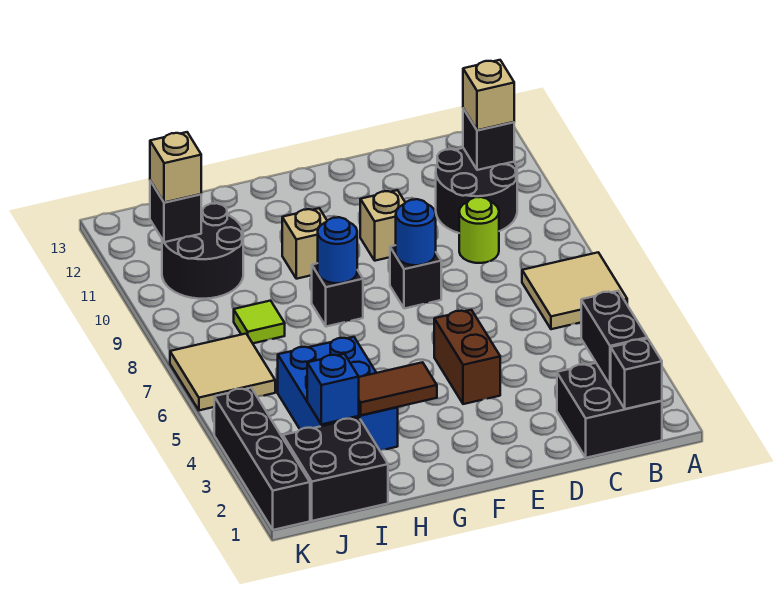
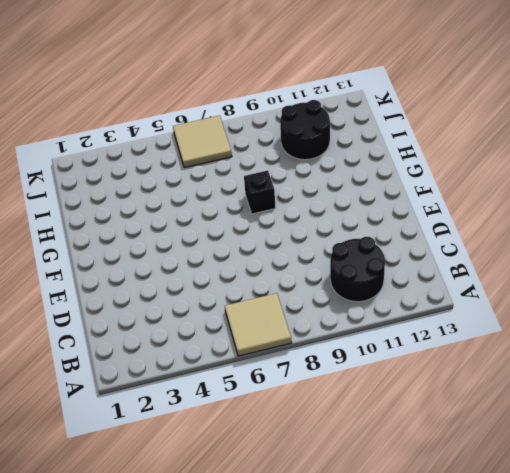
none -> black brick B1:C2 level 1
none -> lime round brick C9 level 1
none -> brown brick E4:E5 level 1

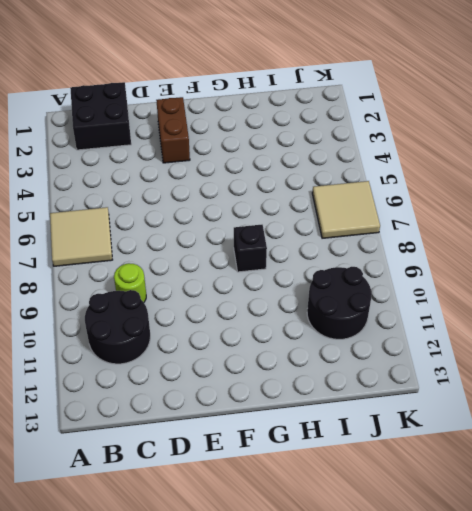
brown brick E2:E3 level 1 -> brown brick E4:E5 level 1
none -> black brick E8 level 1
none -> tan brick E10 level 1
none -> tan brick G10 level 1

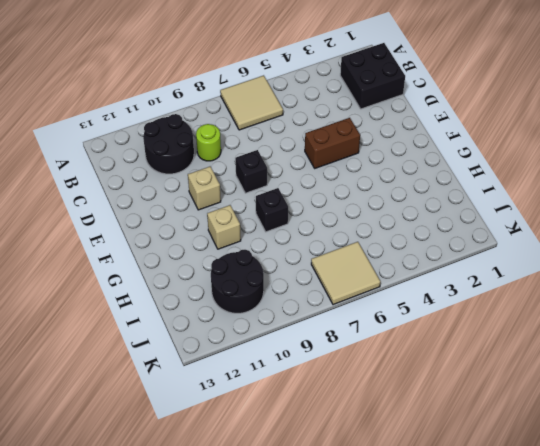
none -> blue brick H3:I5 level 1
none -> black brick I1:J2 level 1
none -> lime tile I8 level 1

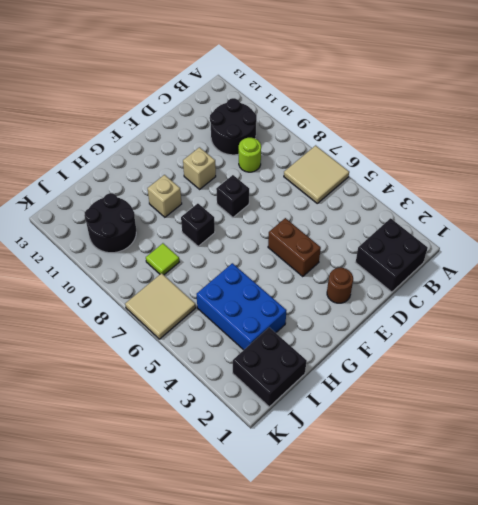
brown round brick E2 level 1 -> none
none -> black brick K1:K4 level 1
none -> black brick B1 level 2
none -> black brick B2:B3 level 2

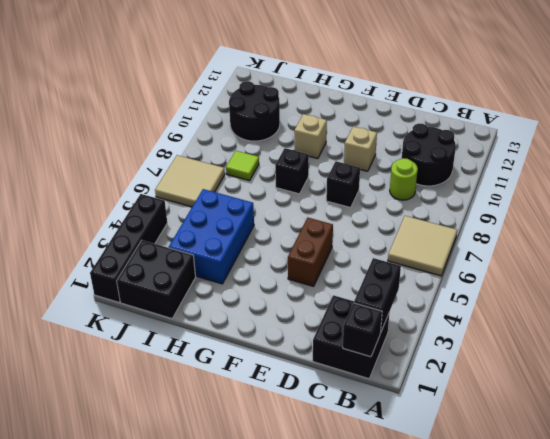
none -> black brick B11 level 2
none -> blue round brick E8 level 2
none -> brown tile G3:H3 level 2

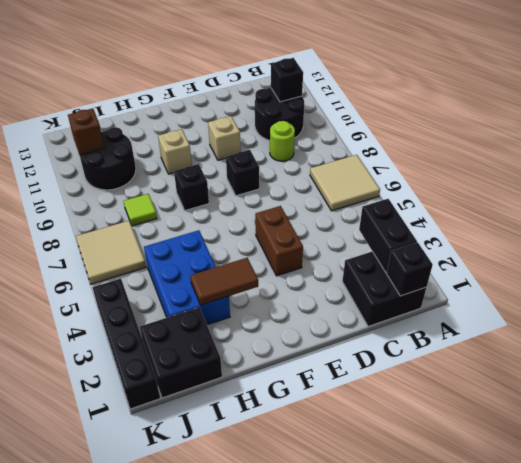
brown brick J11 level 2 -> black brick J11 level 2
none -> blue round brick E8 level 2
none -> blue round brick G8 level 2
none -> blue brick I3 level 2

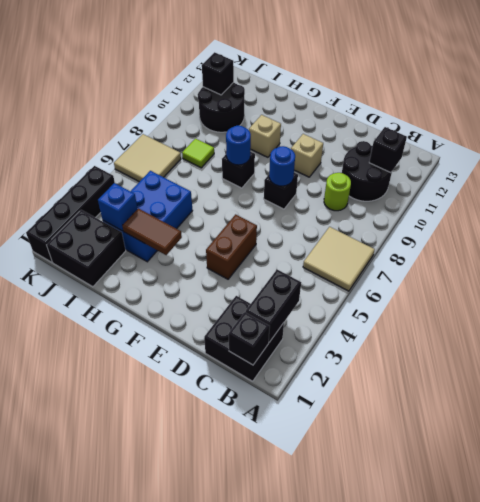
none -> tan brick B11 level 3
none -> tan brick J11 level 3

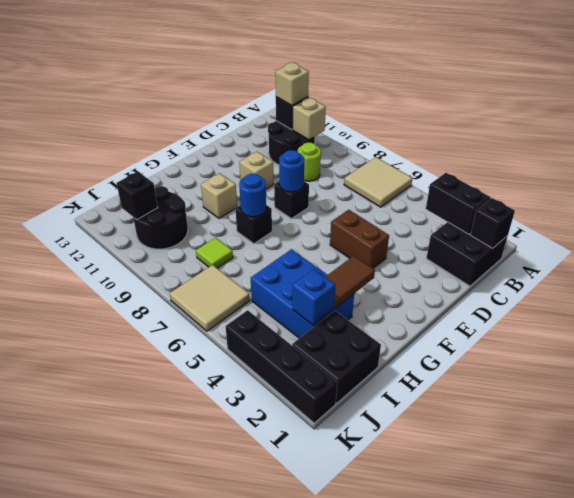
tan brick B10 level 2 -> tan brick J11 level 3

